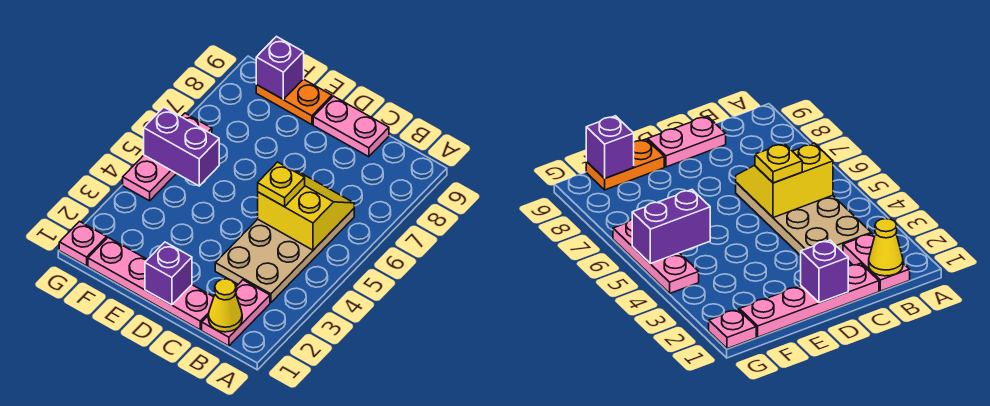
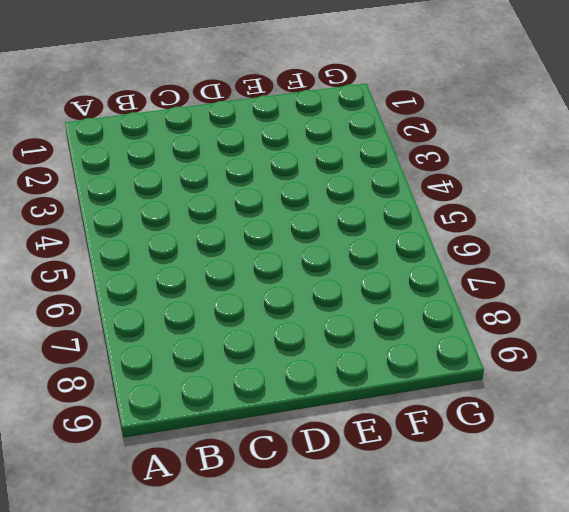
none -> pink plate B1:B2 level 1
none -> tan plate B3:C6 level 1
none -> pink plate C1:F1 level 1

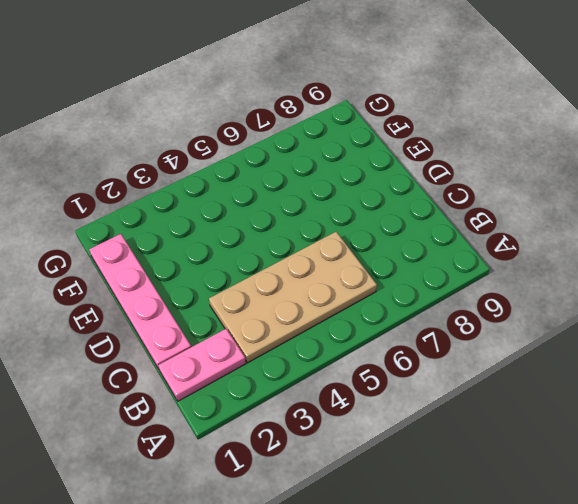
none -> pink plate C9:D9 level 1
none -> orange plate E9:F9 level 1
none -> pink plate G1 level 1

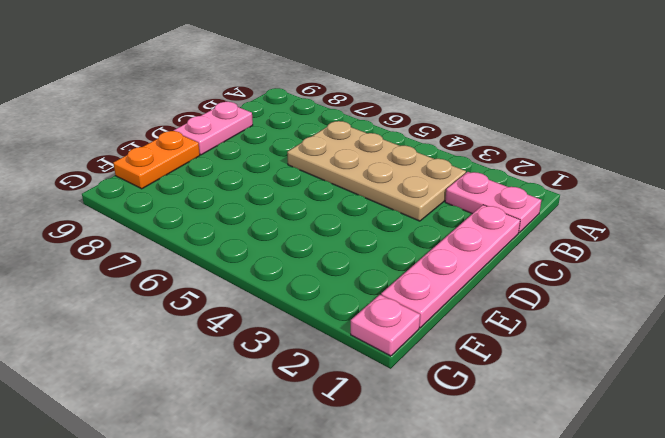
none -> pink plate G4:G6 level 1
none -> yellow cone B1 level 2
none -> yellow slope B5:C6 level 2 top 5

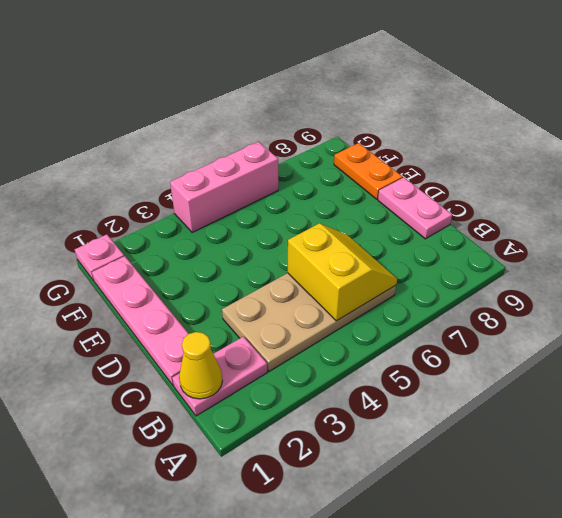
pink brick G4:G6 level 1 -> pink plate G4:G6 level 1
none -> purple brick D1 level 2
none -> purple brick F5:G5 level 2
none -> purple brick F9 level 2

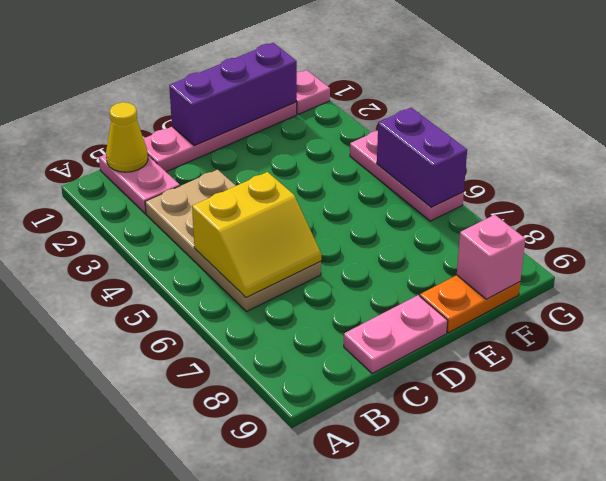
purple brick D1:F1 level 2 -> purple brick D1 level 2
pink brick F9 level 2 -> purple brick F9 level 2
purple brick G5:G6 level 2 -> purple brick F5:G5 level 2
none -> yellow plate C5 level 3

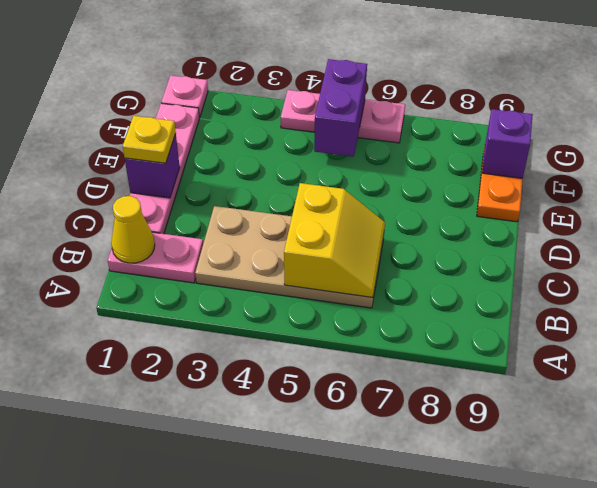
yellow plate D1 level 3 -> yellow plate C5 level 3
none -> pink plate C9:D9 level 1

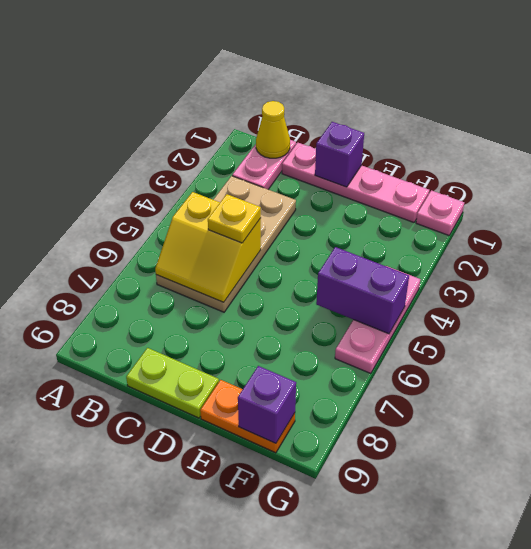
lime plate C9:D9 level 1 -> pink plate C9:D9 level 1

